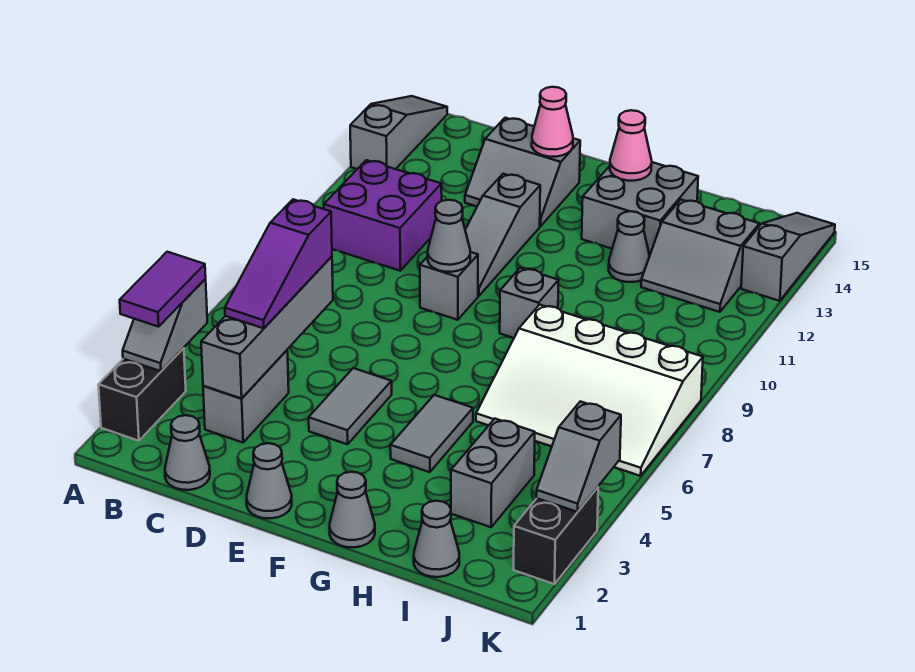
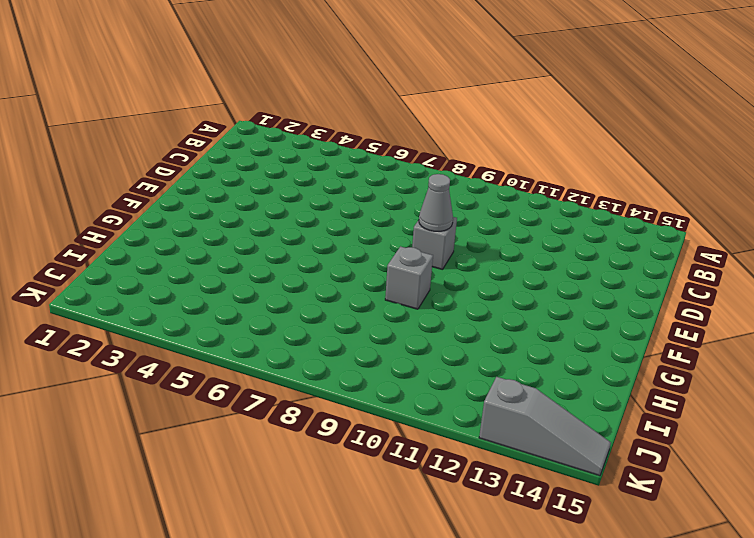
none -> black brick A2:A3 level 1
none -> grey slope A13:A15 level 1 top 13
none -> purple brick B10:C11 level 1

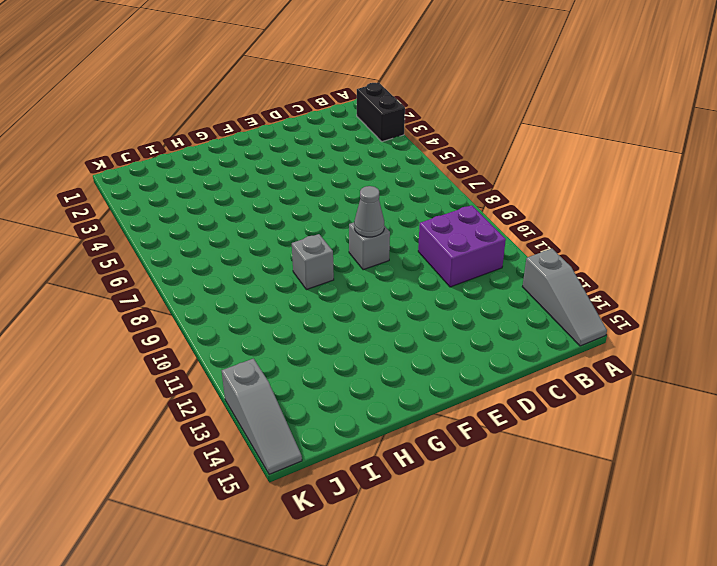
none -> grey cone C1 level 1
none -> grey brick C3:C4 level 1
none -> grey slope D13:E14 level 1 top 14

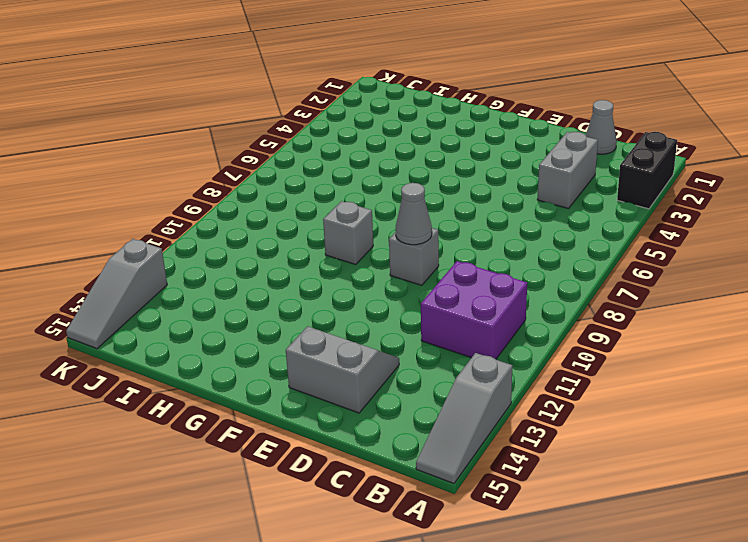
none -> grey cone E1 level 1
none -> grey tile E4:E5 level 1
none -> grey slope E10:E12 level 1 top 12

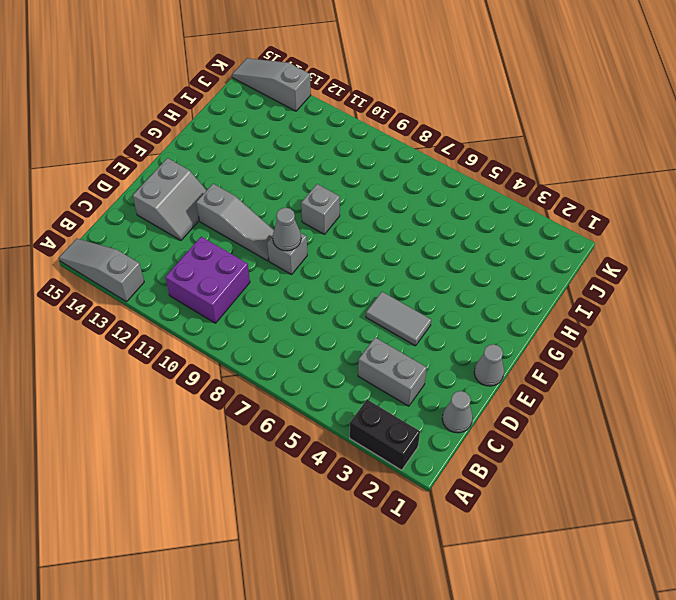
none -> grey cone G1 level 1
none -> grey tile G4:G5 level 1
none -> grey brick G13:H14 level 1

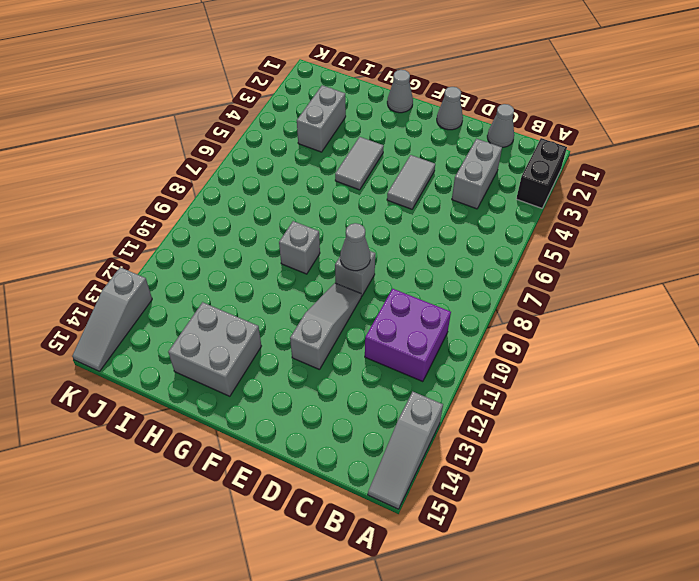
none -> grey slope D13:E14 level 1 top 14
none -> white slope H6:K8 level 1 top 8
none -> grey cone H12 level 1

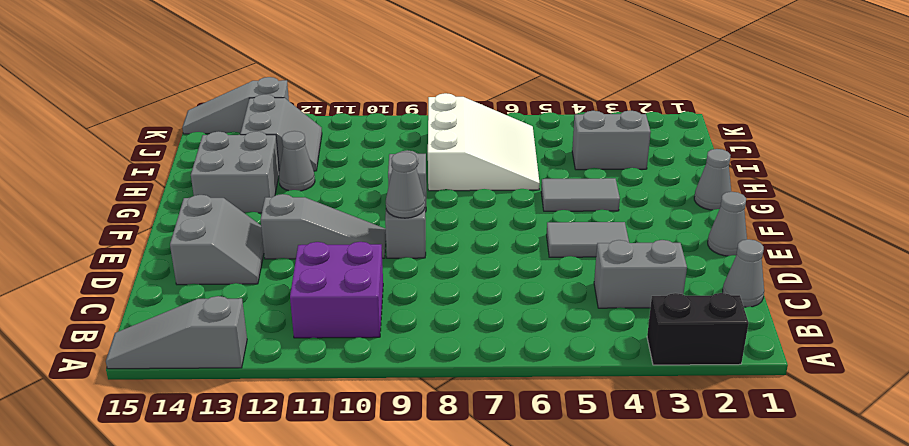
white slope H6:J8 level 1 top 8 -> white slope H6:K8 level 1 top 8
none -> grey cone I1 level 1
none -> black brick K2:K3 level 1
none -> grey slope A3:A4 level 2 top 4

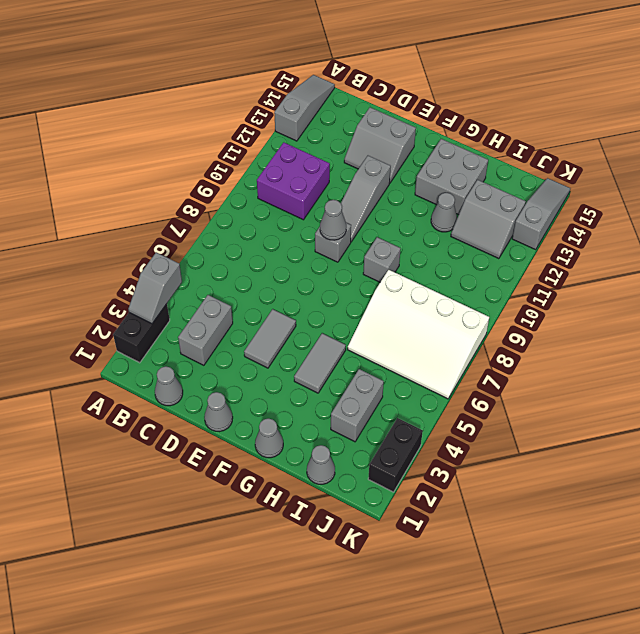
none -> grey brick C3:C6 level 2
none -> pink cone E14 level 2
none -> pink cone G14 level 2

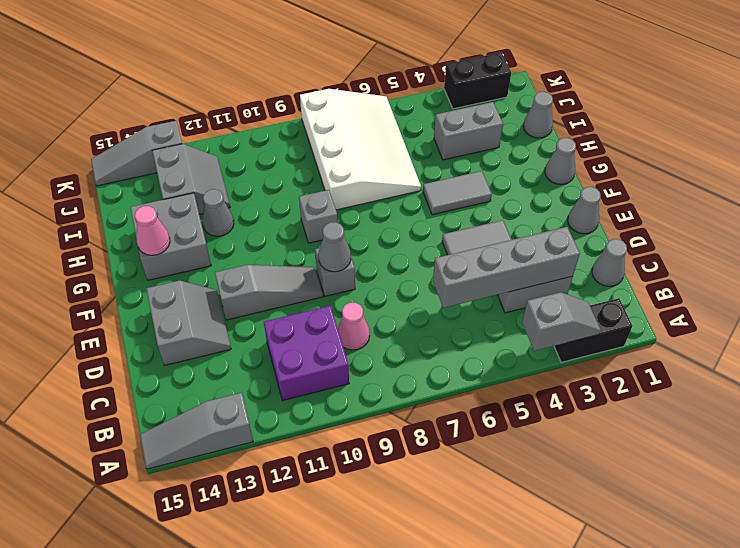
pink cone C9 level 1 -> pink cone E14 level 2
none -> grey slope K3:K4 level 2 top 4
none -> purple tile A3:A4 level 3
none -> purple slope C4:C6 level 3 top 6

